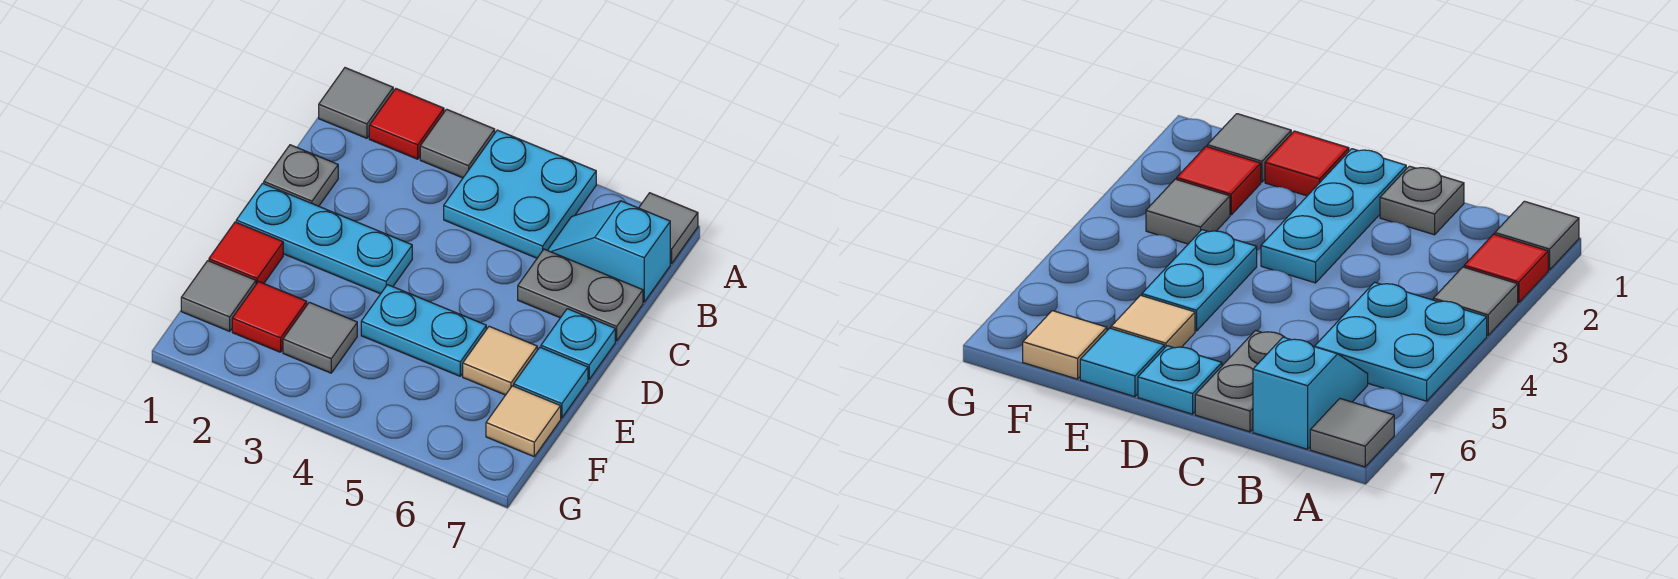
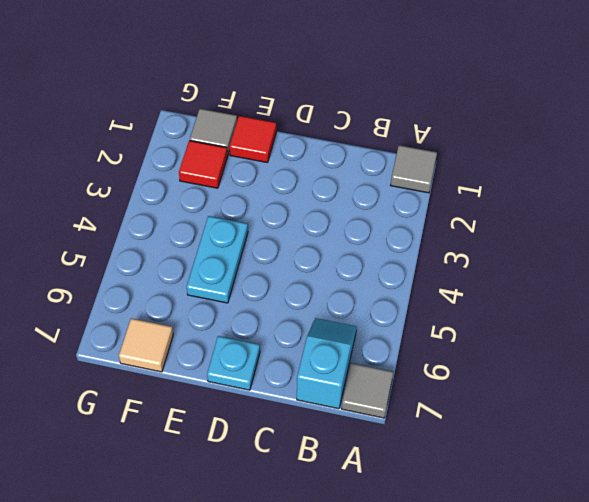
none -> red tile A2 level 1
none -> grey tile A3 level 1
none -> cyan plate A4:B5 level 1

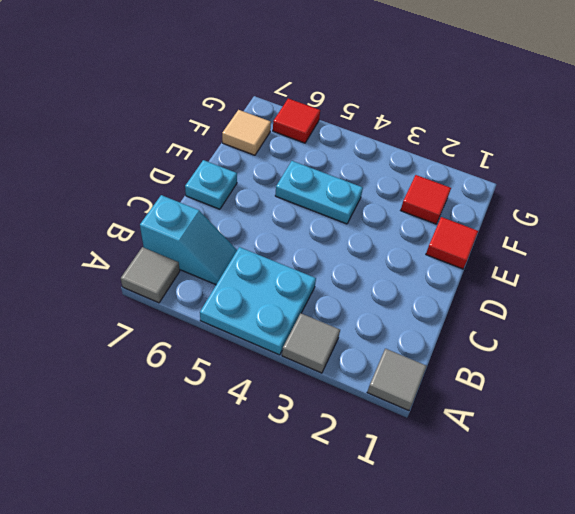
red tile G6 level 1 -> red tile A2 level 1
none -> grey plate C1 level 1
none -> grey plate C6:C7 level 1
none -> cyan plate D1:D3 level 1

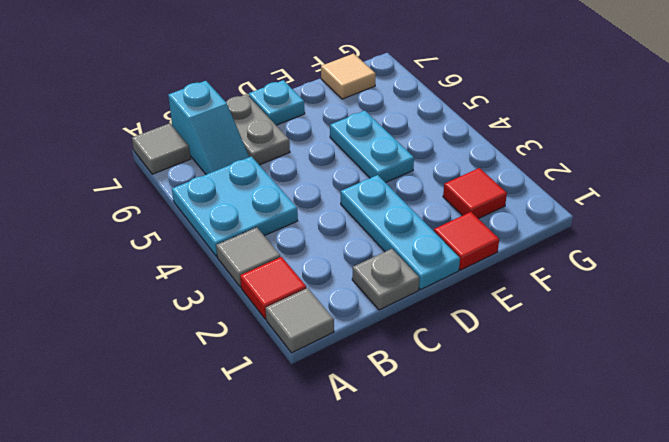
none -> tan tile E6 level 1
none -> cyan tile E7 level 1
none -> grey tile F1 level 1

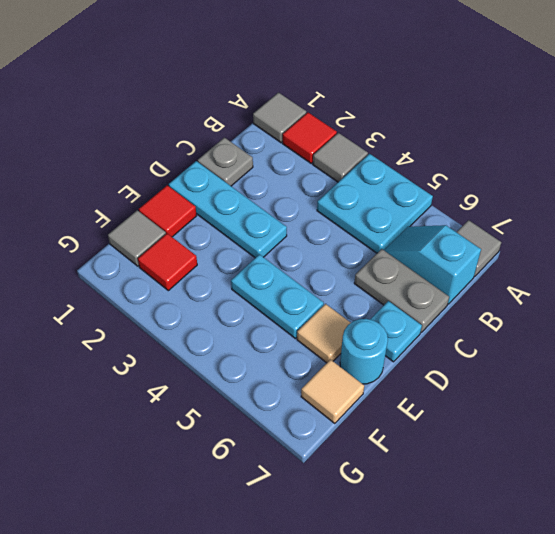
cyan round brick E7 level 1 -> cyan tile E7 level 1
none -> grey tile F3 level 1

